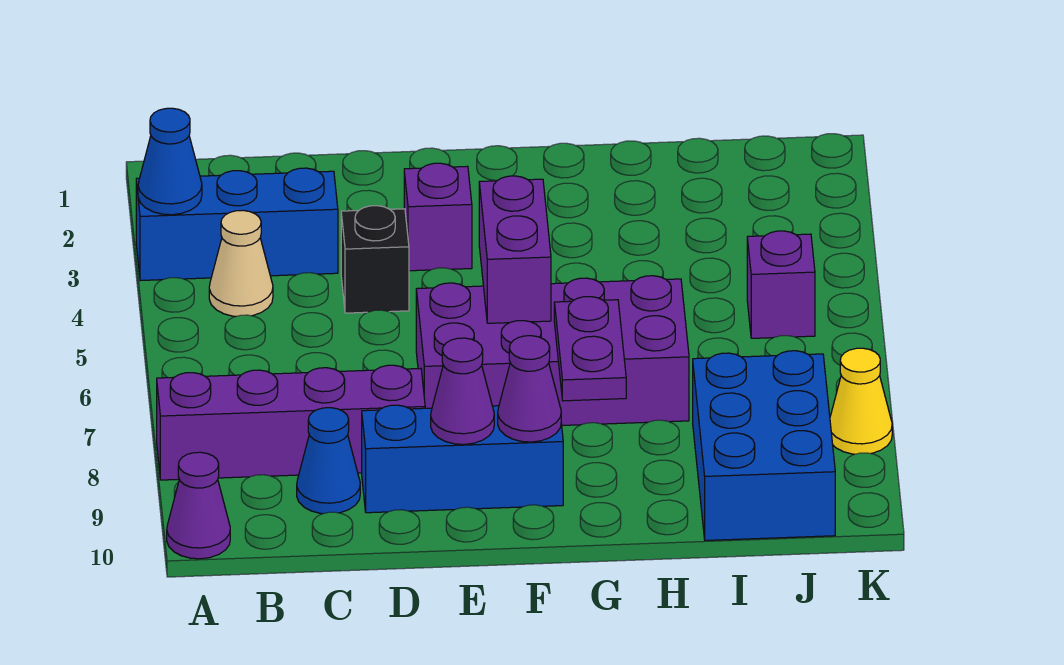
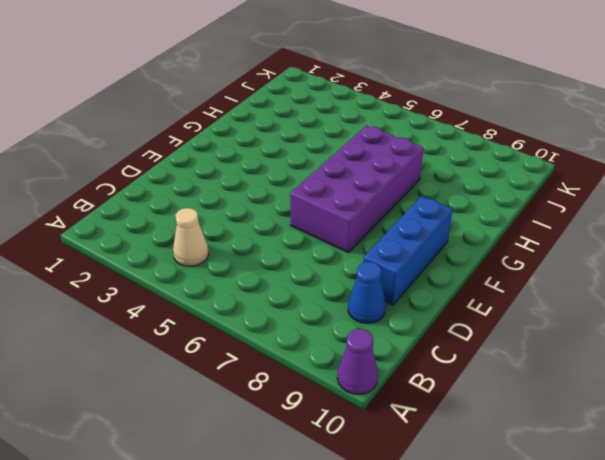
none -> blue brick A3:C3 level 1
none -> purple brick A8:D8 level 1
none -> black brick D4 level 1

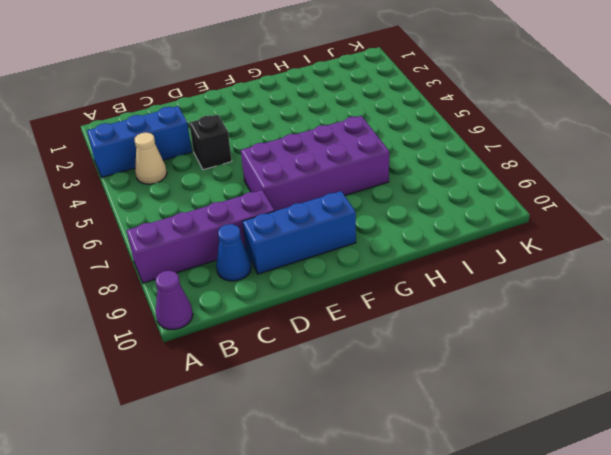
none -> purple brick E3 level 1
none -> blue brick I8:J10 level 1
none -> purple brick J5 level 1

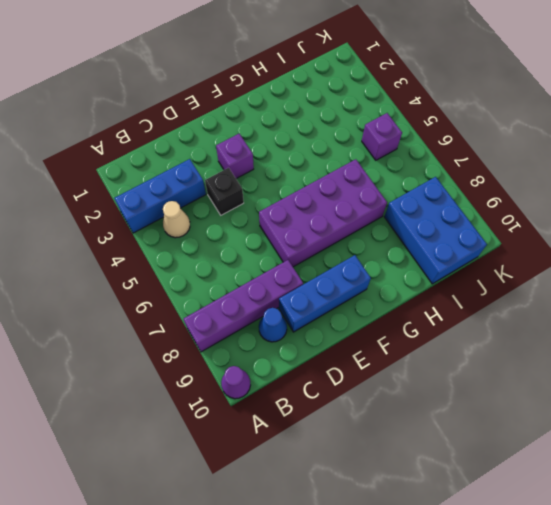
none -> yellow cone K8 level 1
none -> blue cone A3 level 2
none -> purple cone E9 level 2

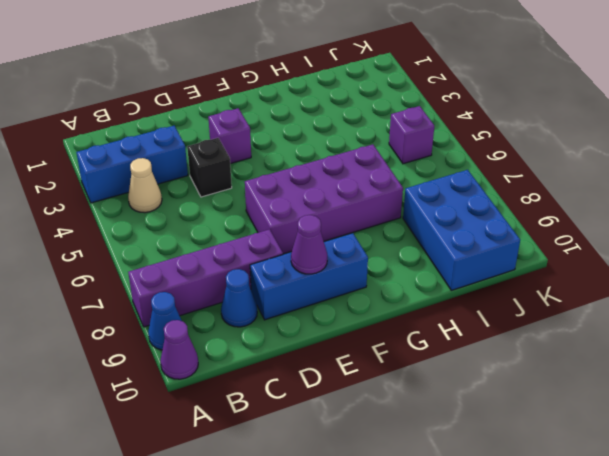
blue cone A9 level 1 -> blue cone A3 level 2
none -> yellow cone K8 level 1
none -> purple brick F5:F6 level 2
none -> purple cone F9 level 2

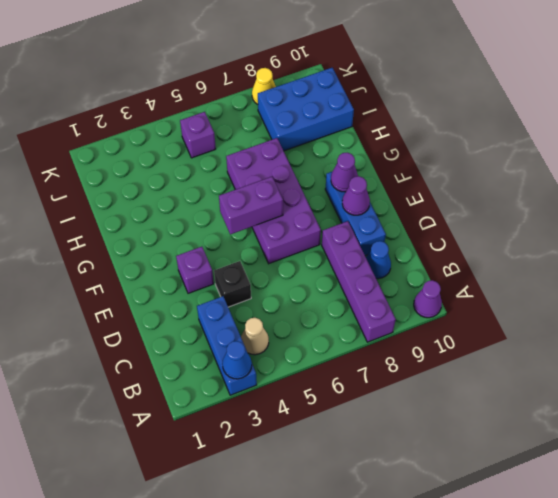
none -> purple plate G7:G8 level 2

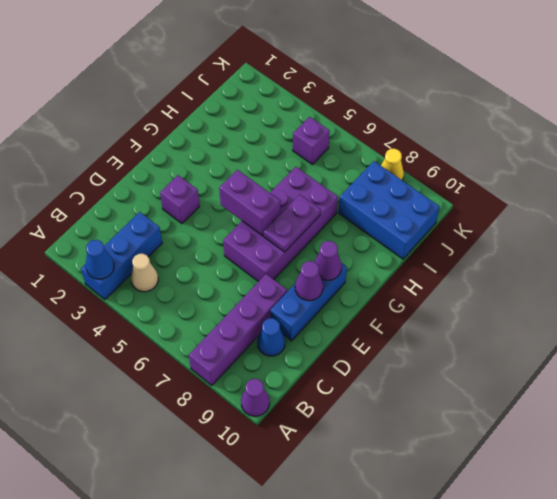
purple plate F7:G7 level 2 -> purple plate G7:G8 level 2
none -> black brick D4 level 1

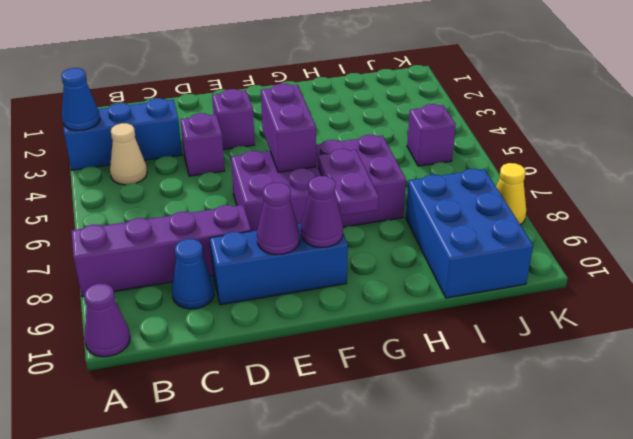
purple brick D4 level 1 -> black brick D4 level 1

